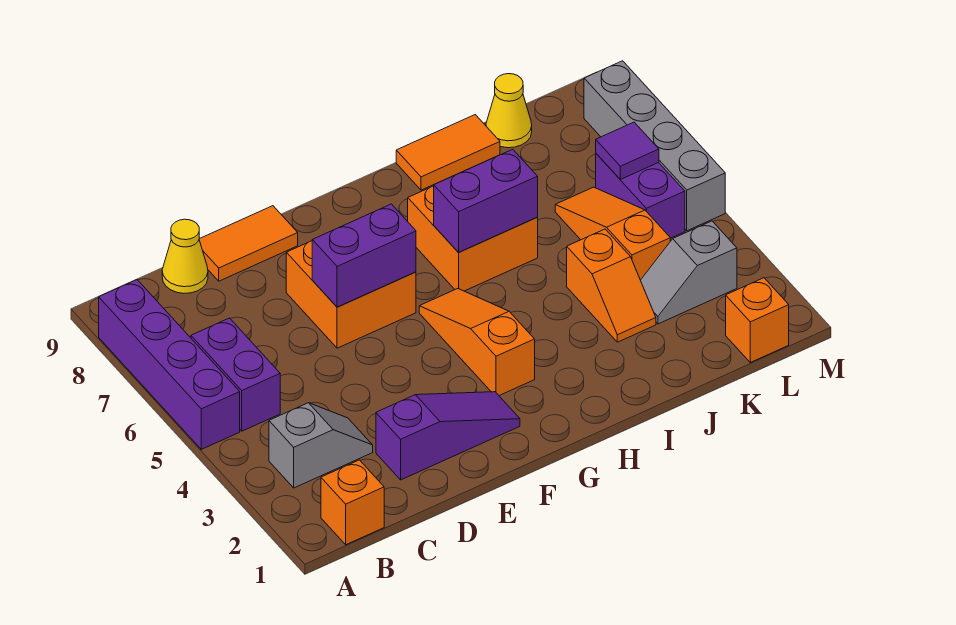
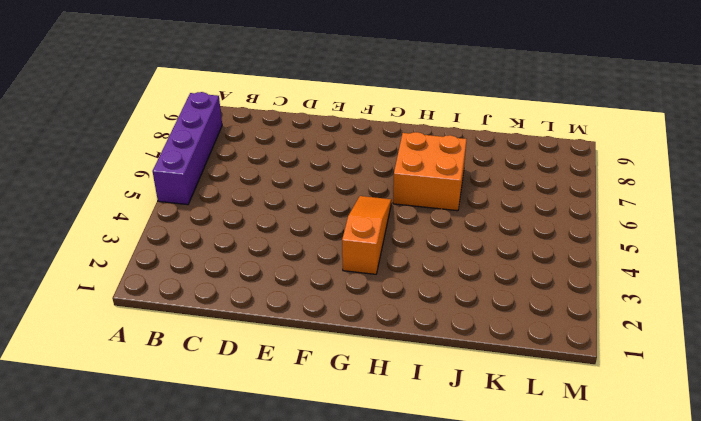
none -> orange brick B1 level 1
none -> grey slope B3:C3 level 1 top B
none -> purple brick B5:B6 level 1

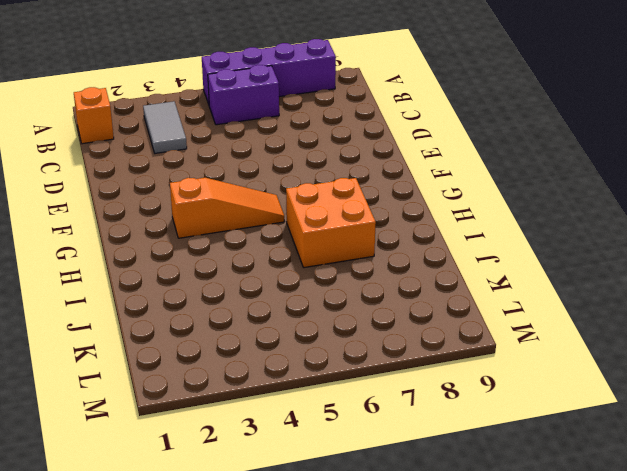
grey tile B3:C3 level 1 -> grey slope B3:C3 level 1 top B
none -> yellow cone C9 level 1
none -> purple slope D2:F2 level 1 top D
none -> orange tile D9:E9 level 1

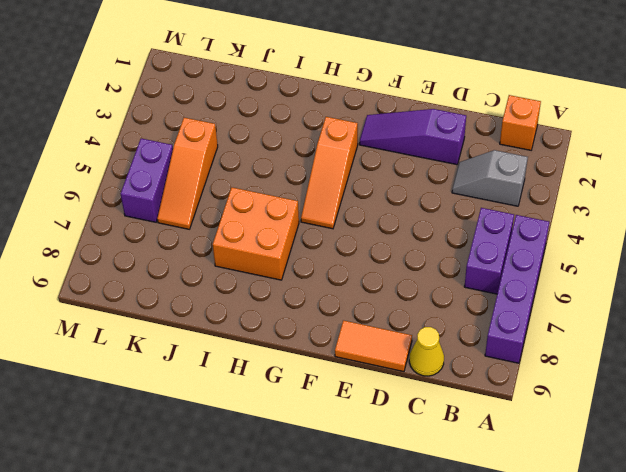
none -> orange brick E6:F7 level 1
none -> orange tile I9:J9 level 1
none -> orange slope J3:J4 level 1 top 4

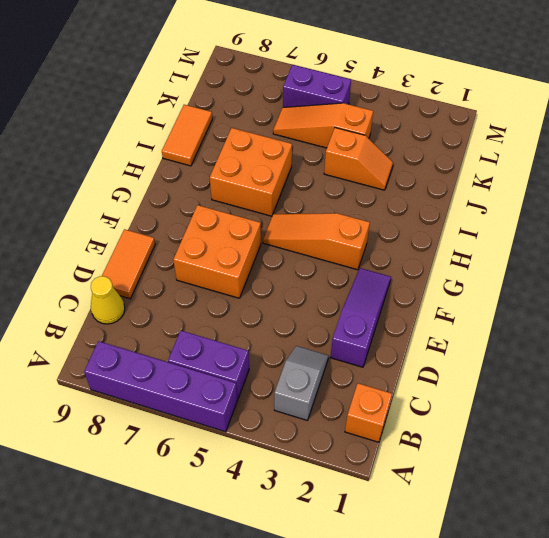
none -> grey slope K3:L3 level 1 top L
none -> yellow cone K9 level 1
none -> orange brick L1 level 1

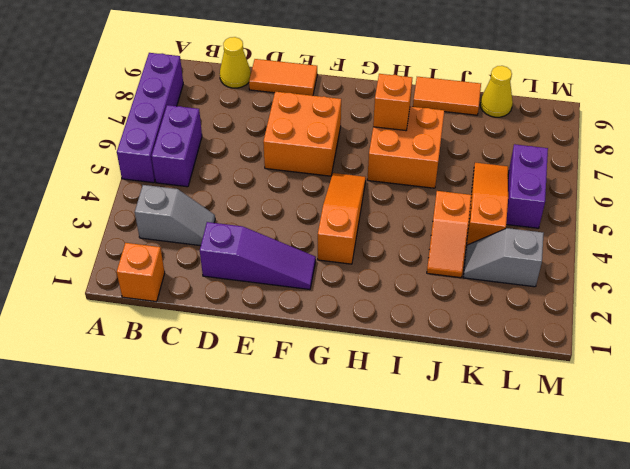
orange brick H7 level 2 -> orange brick L1 level 1
none -> grey brick M5:M8 level 1
none -> purple brick E6:F6 level 2
none -> purple brick H6:I6 level 2

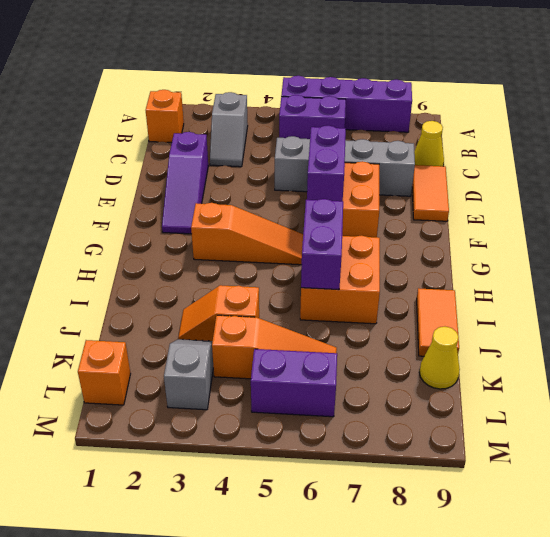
grey brick D5:D8 level 1 -> grey brick M5:M8 level 1
none -> purple tile L6 level 2

